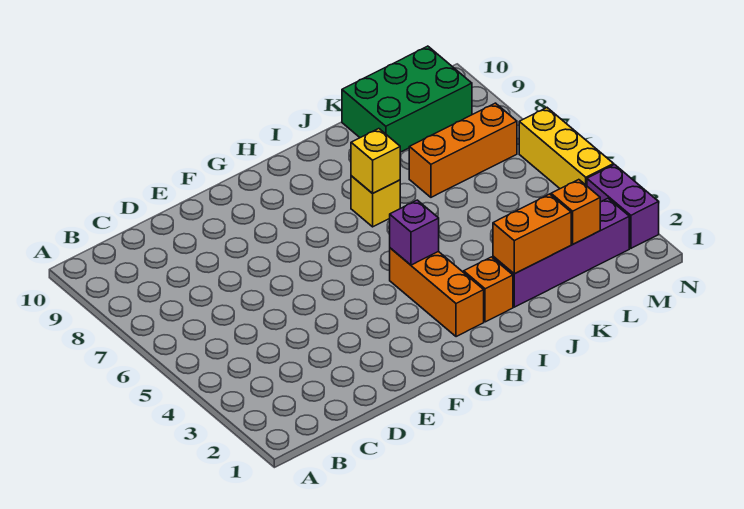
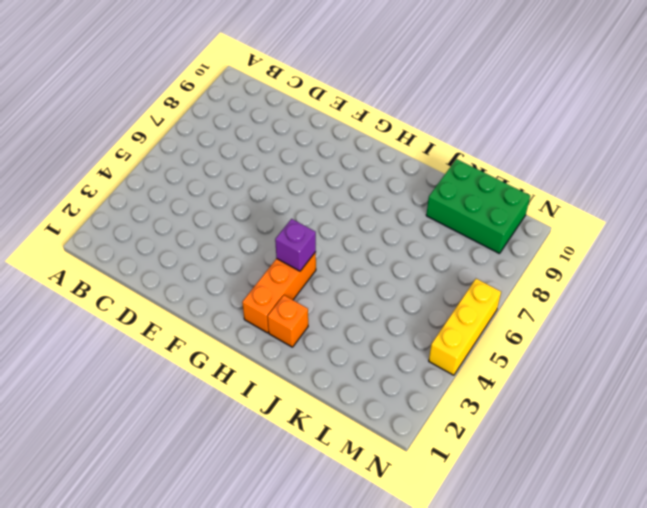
none -> yellow brick I7 level 1
none -> purple brick J2:M2 level 1
none -> orange brick K7:M7 level 1

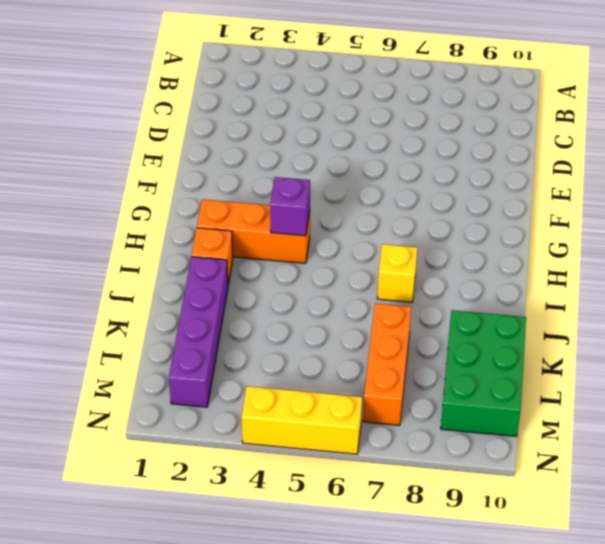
none -> purple brick N2:N3 level 1
none -> yellow brick I7 level 2
none -> orange brick J2:K2 level 2

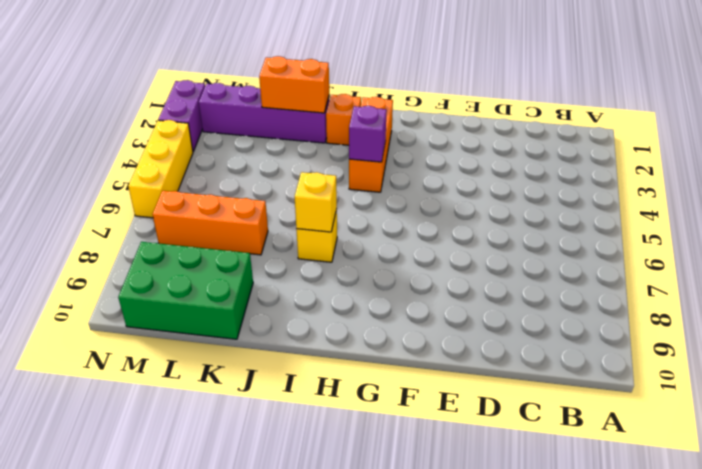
none -> orange brick L2 level 2

